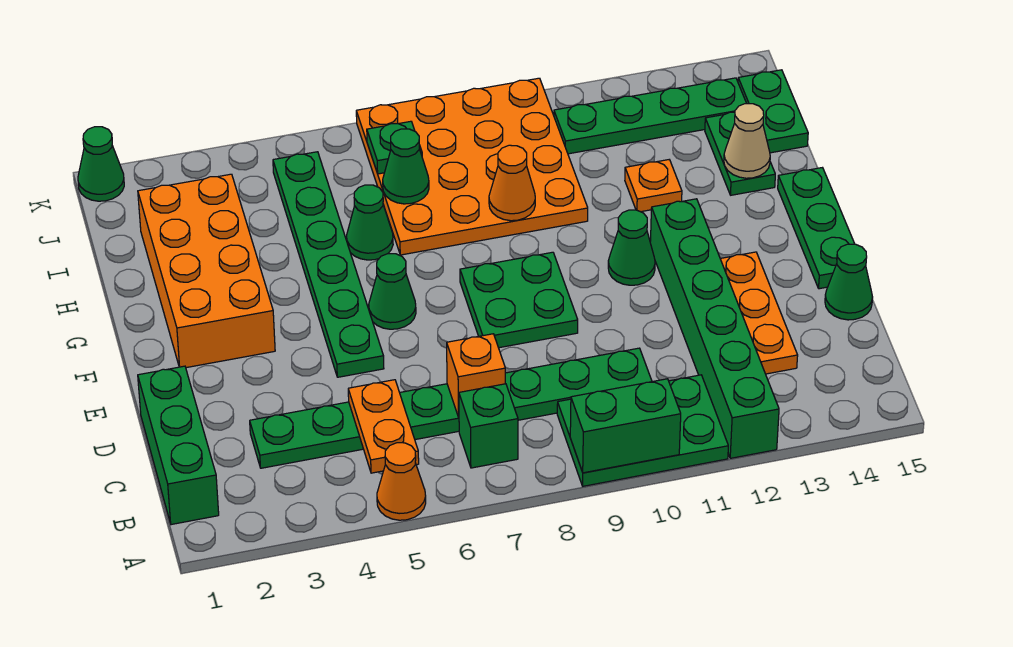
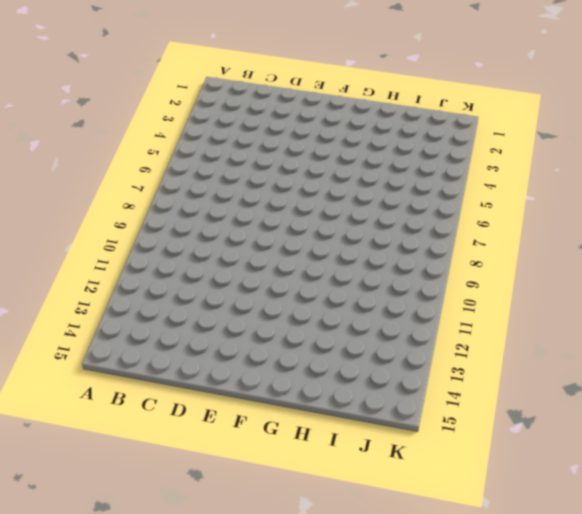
none -> orange cone A5 level 1
none -> green plate A9:B11 level 1
none -> green brick A12:F12 level 1

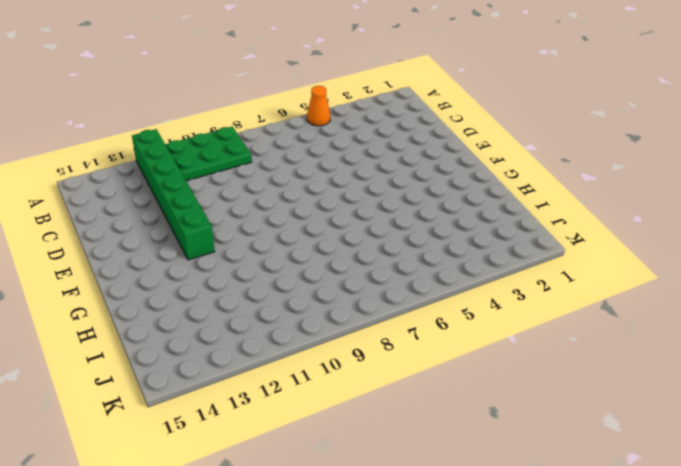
none -> green brick B1:D1 level 1
none -> green brick B7 level 1
none -> green plate C3:C10 level 1

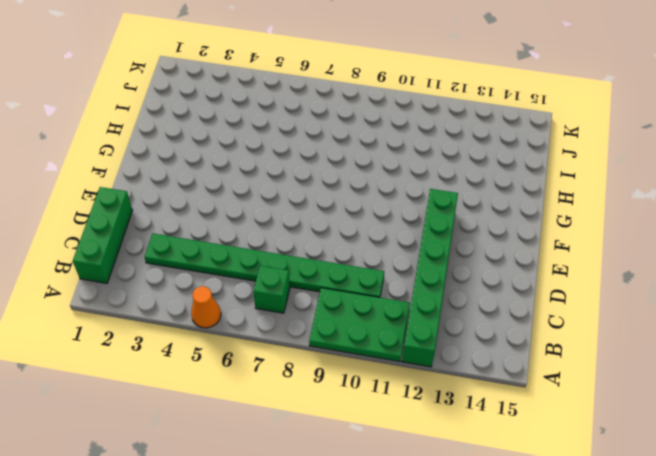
none -> orange plate C13:E13 level 1
none -> green cone D15 level 1
none -> green plate E5:J5 level 1

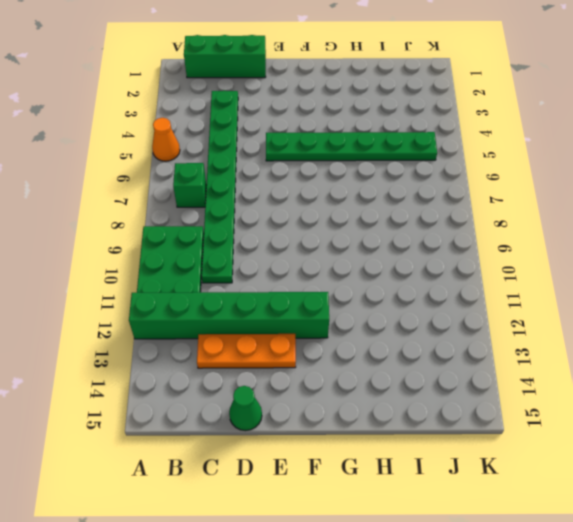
none -> green plate E8:F9 level 1
none -> green plate E15:G15 level 1
none -> orange brick F2:I3 level 1

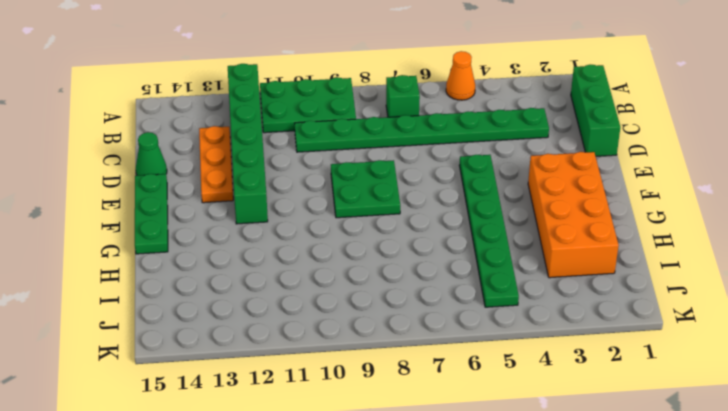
none -> green cone F6 level 1
none -> green cone F11 level 1
none -> green cone H6 level 1

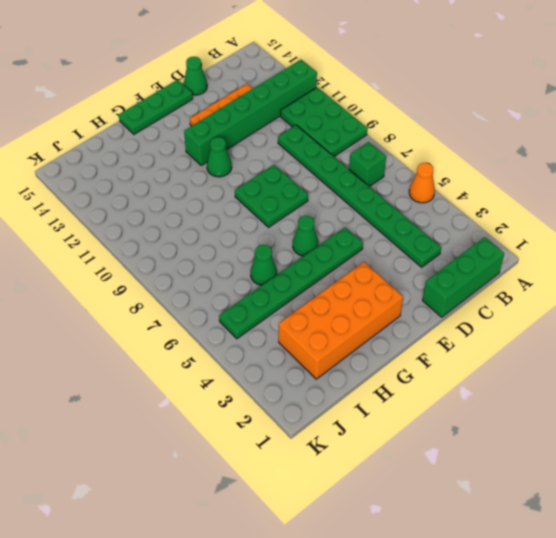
none -> orange plate H7:K10 level 1
none -> orange plate H12 level 1
none -> green plate H14:I14 level 1

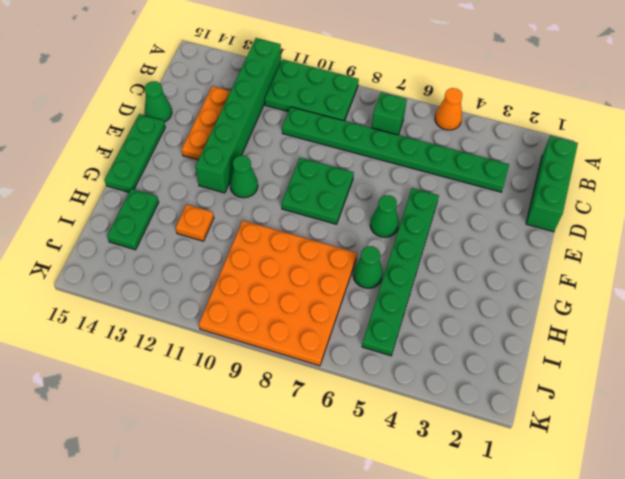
none -> orange brick F2:I3 level 1
none -> green plate I15:J15 level 1
none -> green plate J11:J14 level 1

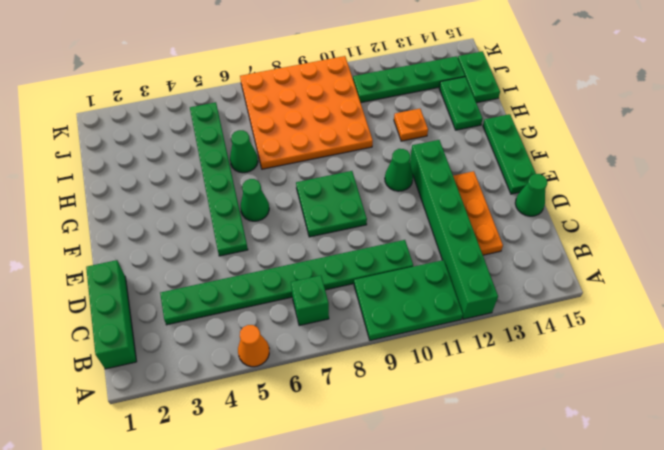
none -> orange brick F2:I3 level 1
none -> green cone K1 level 1
none -> green brick A9:A10 level 2

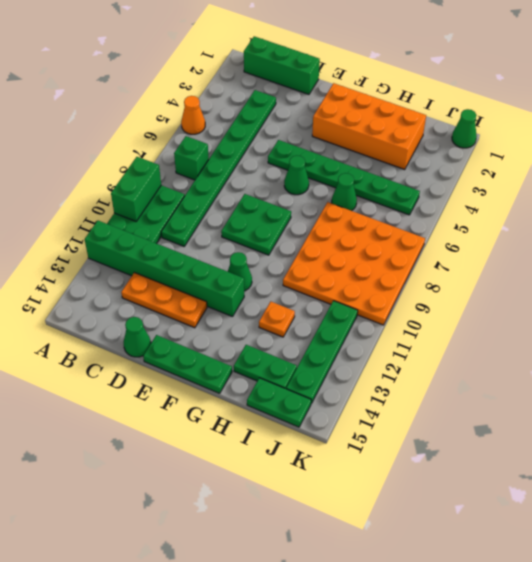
none -> orange plate B5:C5 level 2
none -> orange brick C7 level 2
none -> orange cone H9 level 2

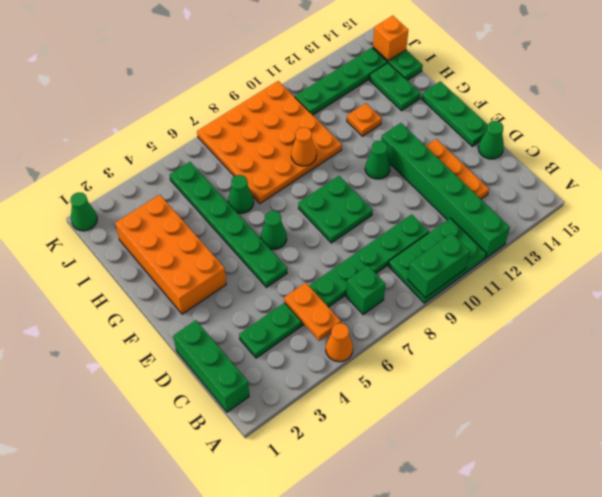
orange brick J15 level 2 -> orange brick C7 level 2
none -> tan cone H14 level 2
none -> green cone I7 level 2
none -> green plate J7 level 2

